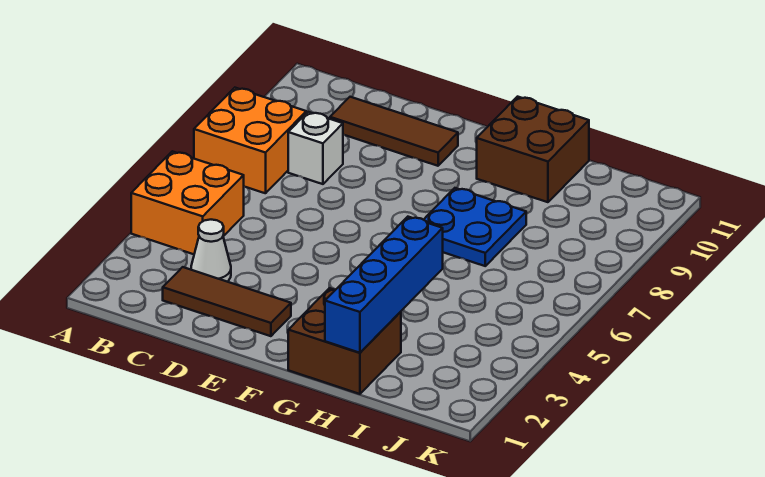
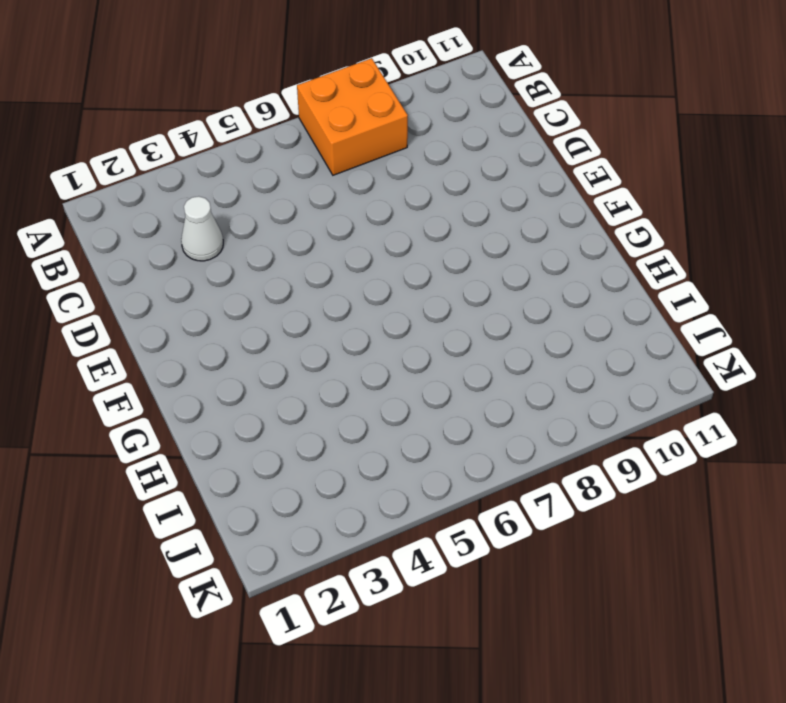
none -> orange brick A4:B5 level 1
none -> brown tile C2:E2 level 1

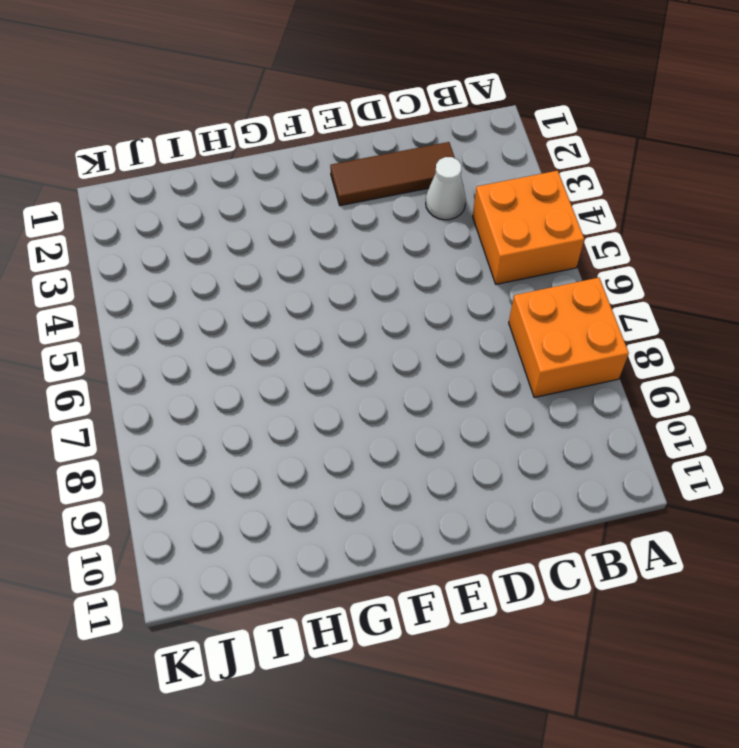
none -> white brick C8 level 1
none -> brown tile C10:E10 level 1

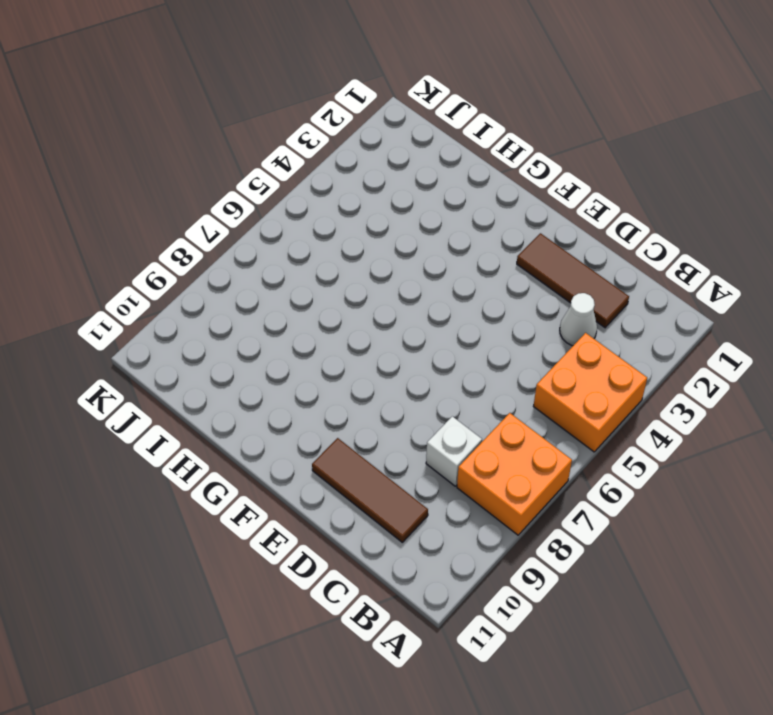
none -> brown brick G1:H2 level 1
none -> blue plate G7:H8 level 1

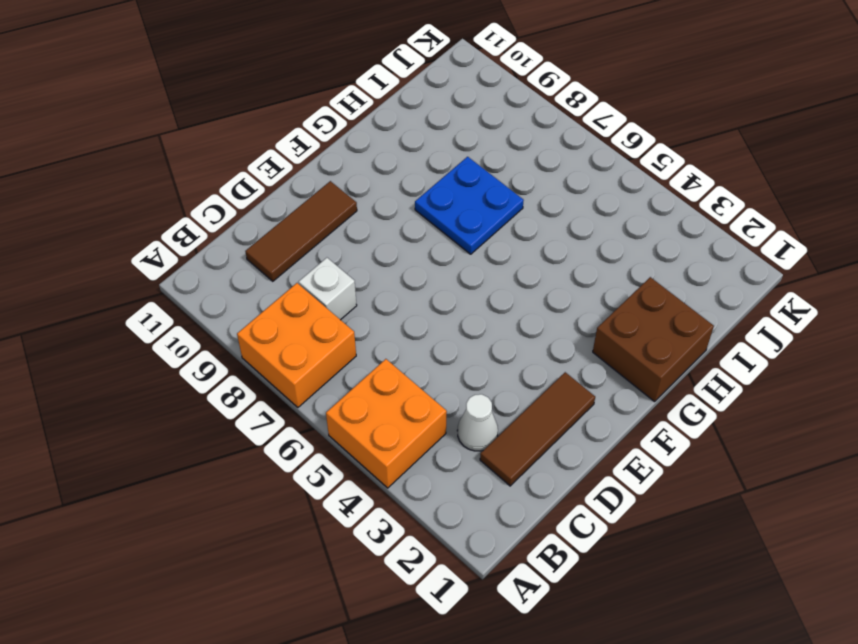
none -> brown brick G10:H11 level 1
none -> blue brick H1:H4 level 2

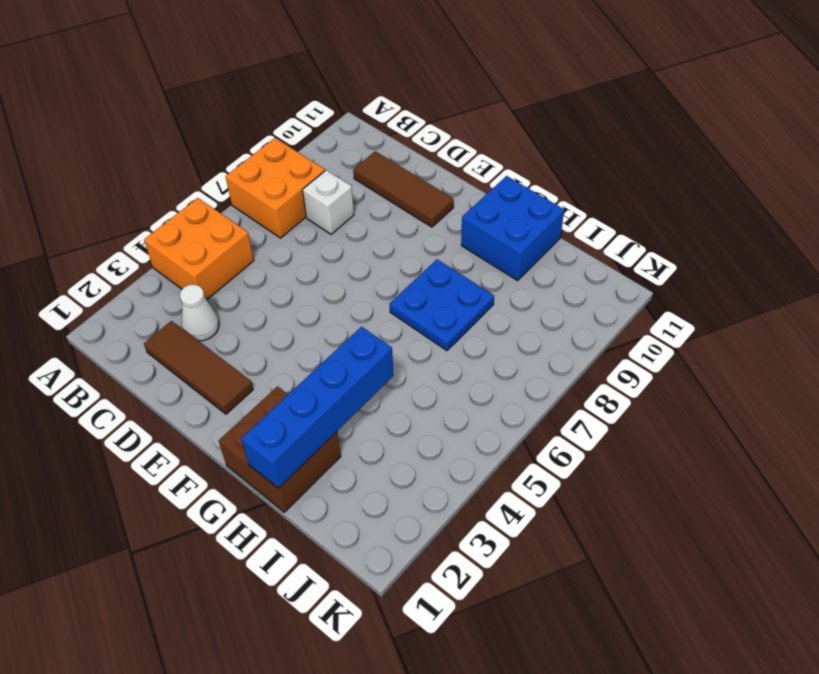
blue brick G10:H11 level 1 -> brown brick G10:H11 level 1

